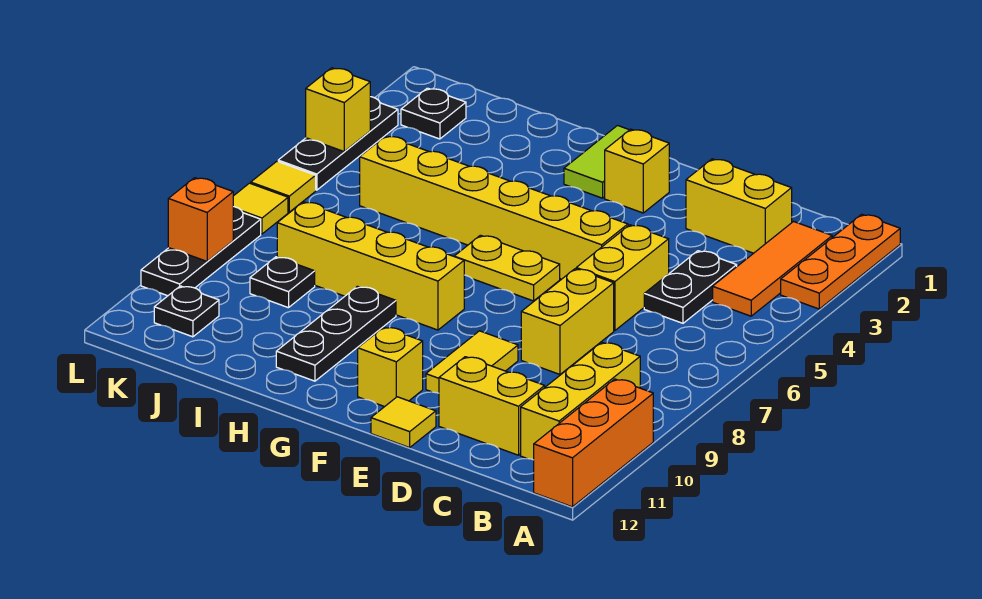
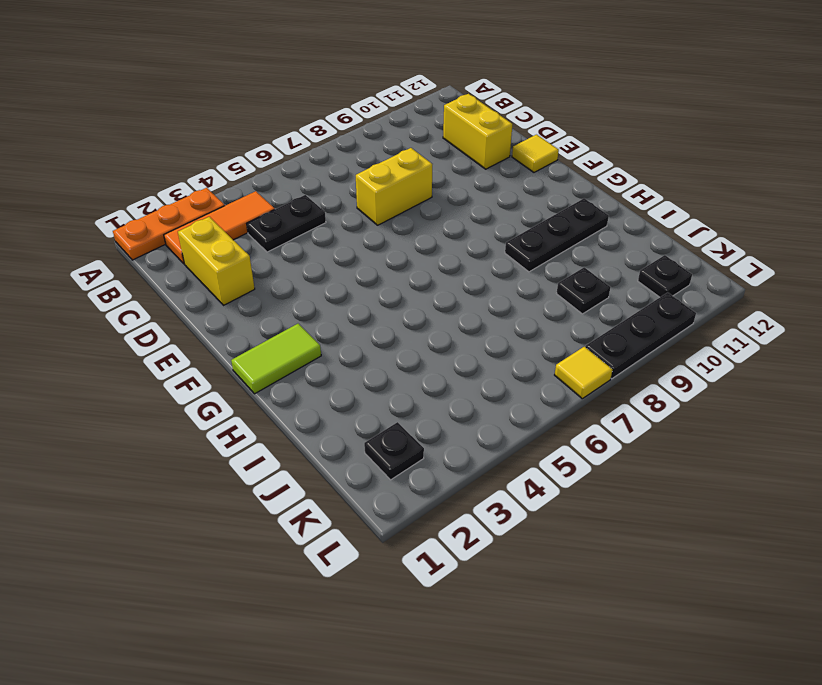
none -> orange brick A10:A12 level 1
none -> yellow brick B9:B11 level 1
none -> yellow brick D5:D6 level 1

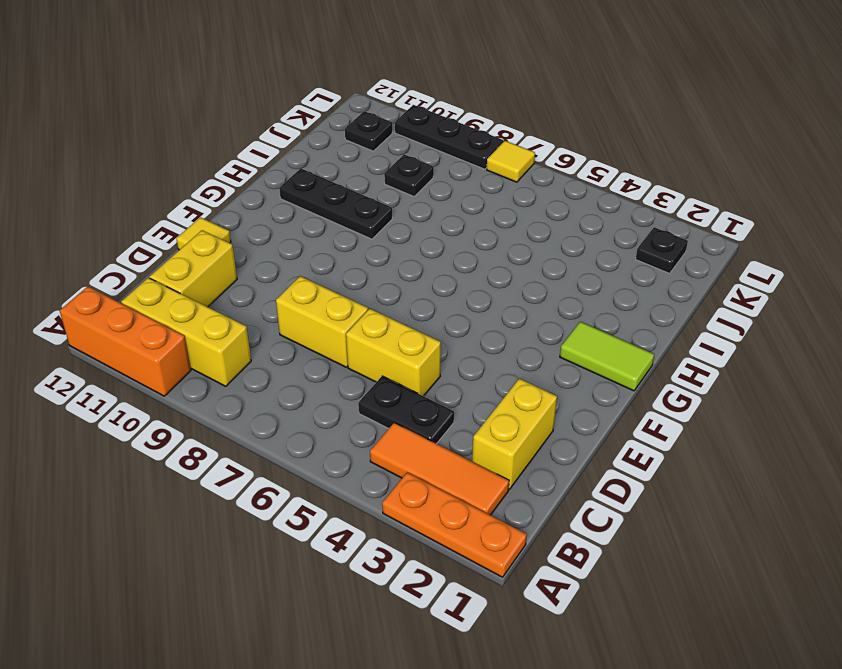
none -> yellow brick E5:J5 level 1
none -> yellow tile E9:E10 level 1
none -> yellow brick F2 level 1

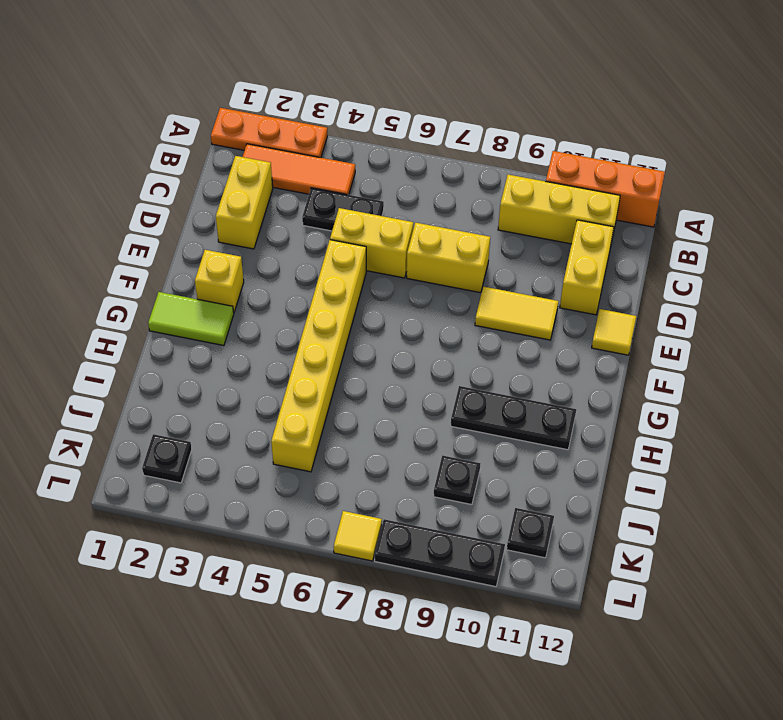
none -> yellow plate F6:G6 level 1
none -> yellow brick F11 level 1
none -> yellow brick G8:J8 level 1

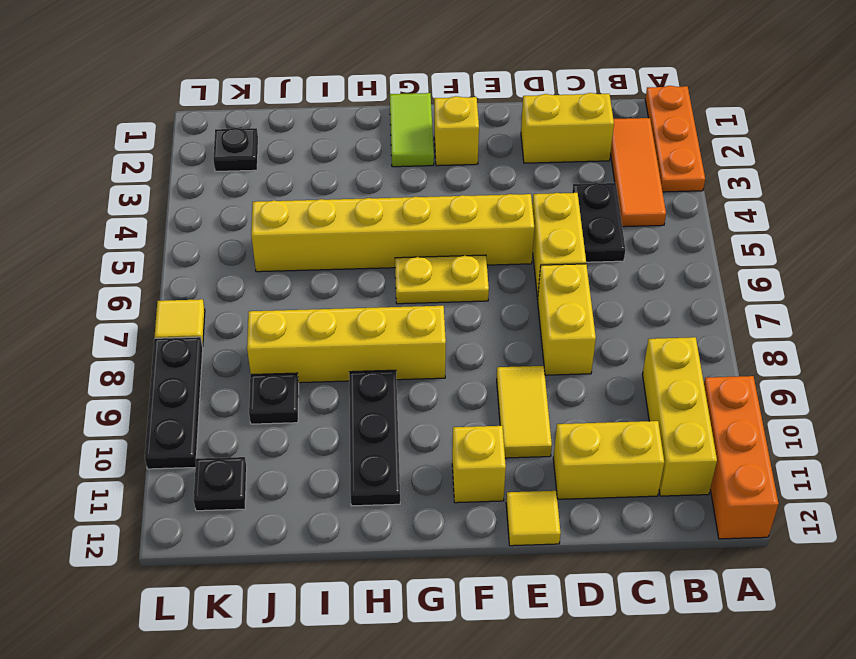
none -> black plate L3:L5 level 1
none -> yellow tile L6 level 1
none -> yellow brick L4 level 2

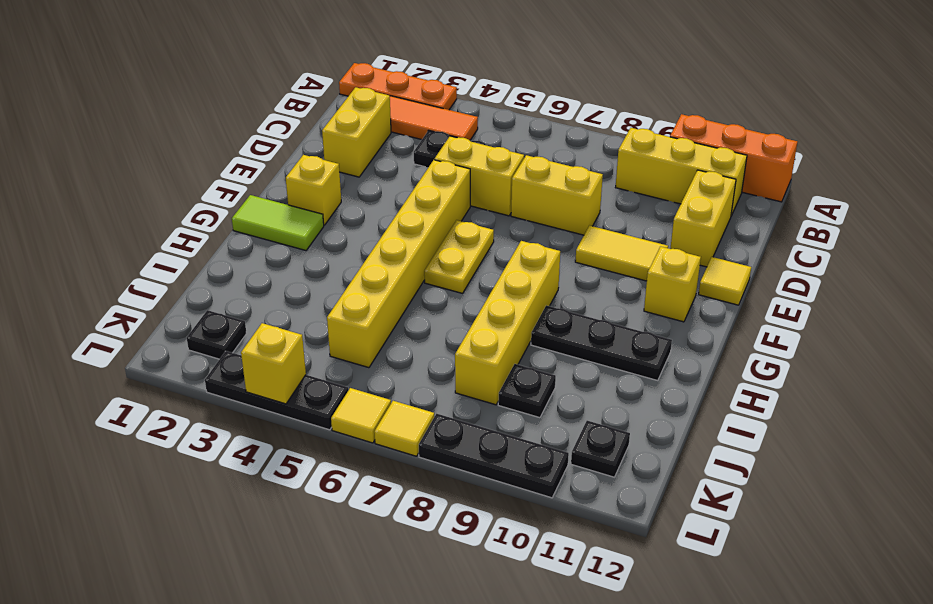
none -> orange brick L9 level 2

